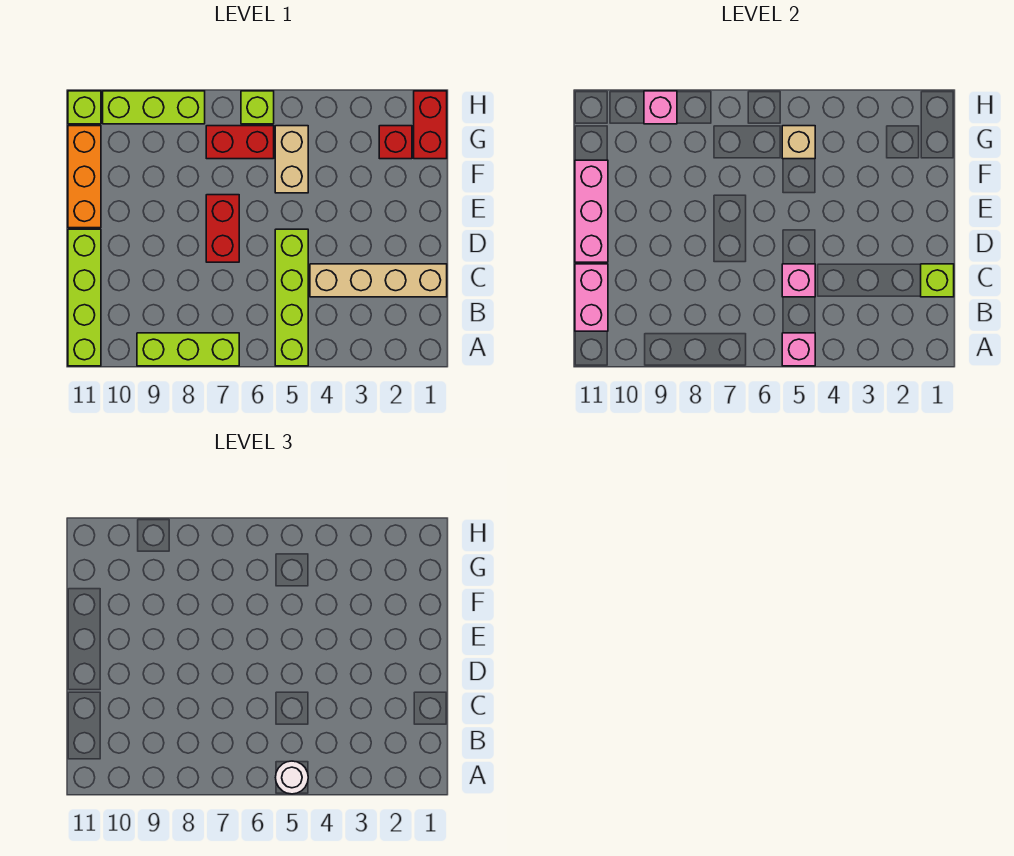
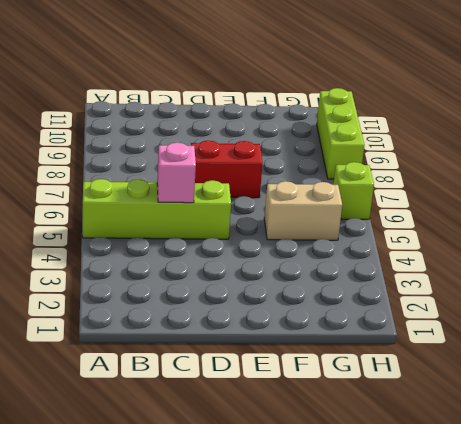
none -> lime brick A7:A9 level 1
none -> lime brick A11:D11 level 1
none -> tan brick C1:C4 level 1

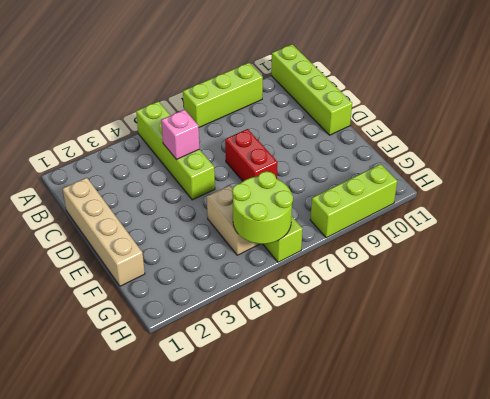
tan brick C1:F1 level 1 -> tan brick C1:C4 level 1
lime round brick G5:H6 level 2 -> tan brick G5 level 2
none -> orange brick E11:G11 level 1
none -> red brick G1:H1 level 1
none -> red brick G2 level 1

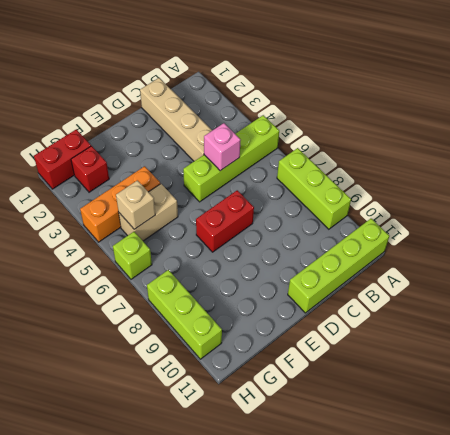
orange brick F4:H4 level 1 -> orange brick E11:G11 level 1
none -> red brick G6:G7 level 1
none -> lime brick H11 level 1
none -> pink brick A5 level 2

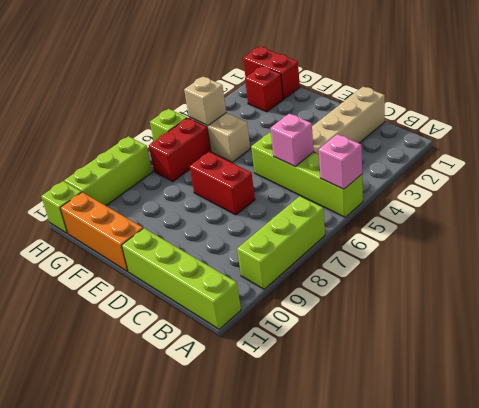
none -> pink brick B11:C11 level 2
none -> lime brick C1 level 2
none -> pink brick D11:F11 level 2

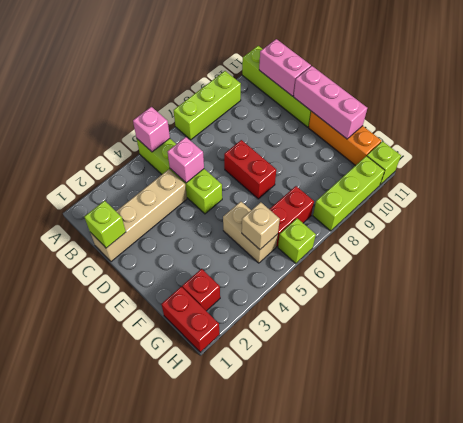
none -> pink brick H9 level 2
none -> white round brick A5 level 3

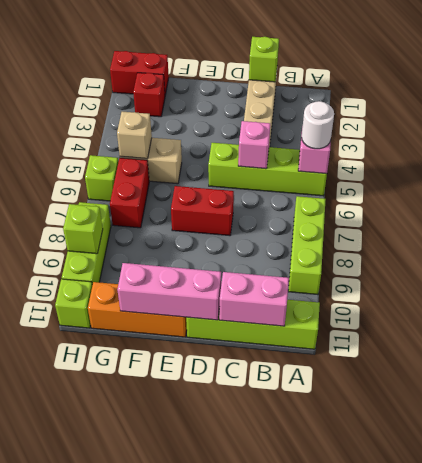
lime brick H9 level 2 -> pink brick H9 level 2

